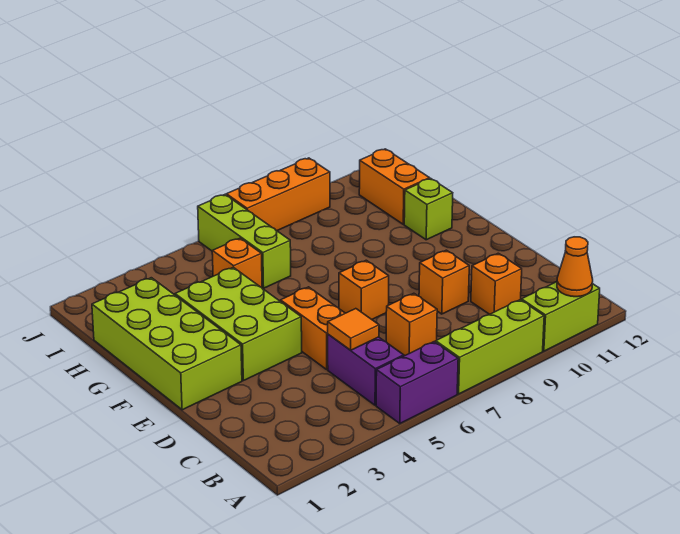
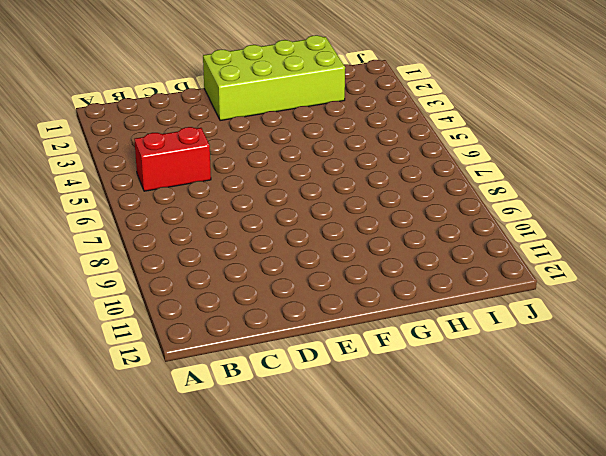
red brick B5:C5 level 1 -> purple brick B5:C5 level 1
none -> purple brick A5:A6 level 1
none -> lime brick A7:A9 level 1
none -> lime brick A10:A11 level 1

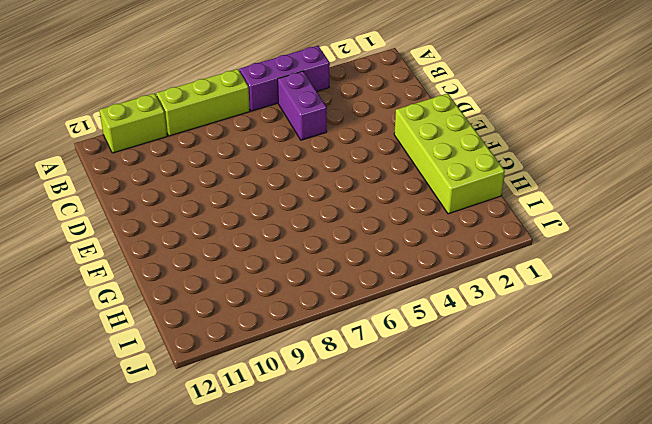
purple brick A4:A6 level 1 -> purple brick A5:A6 level 1
none -> orange brick C7 level 1
none -> orange brick C10 level 1
none -> orange brick D5:E5 level 1

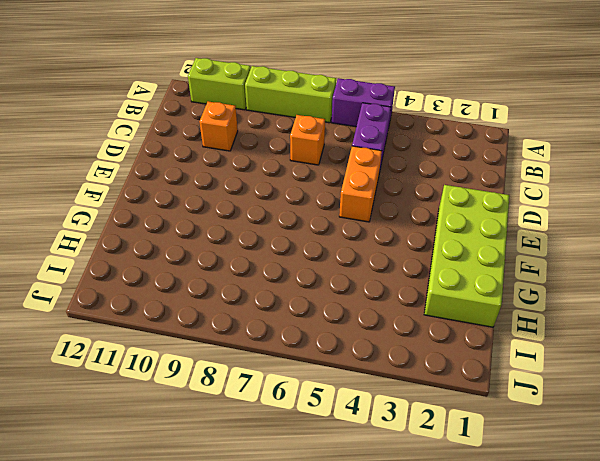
none -> orange brick D9 level 1
none -> lime brick E3:G4 level 1
none -> orange brick E7 level 1

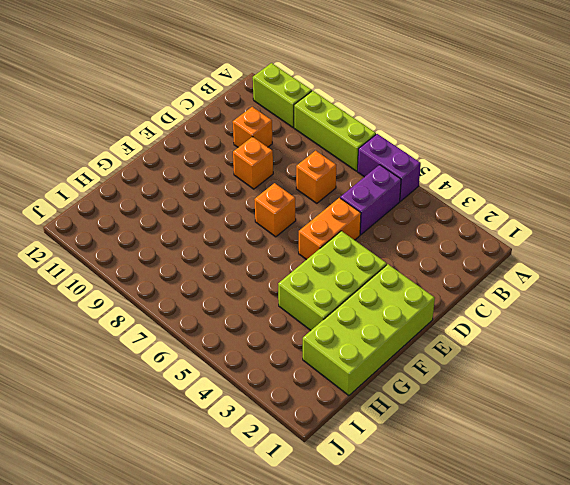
none -> lime brick G11 level 1
none -> orange brick H5 level 1
none -> lime brick H6:J6 level 1

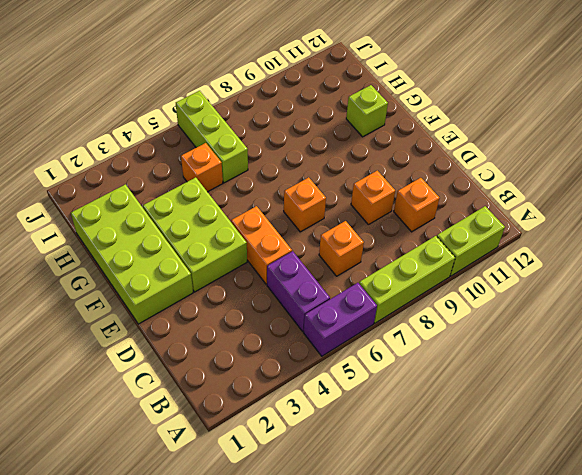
none -> orange brick H11:I11 level 1
none -> orange brick J7:J9 level 1
none -> orange cone A11 level 2

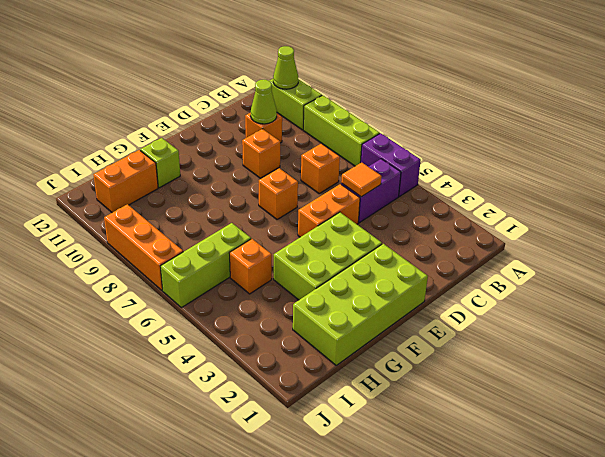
lime cone A11 level 2 -> orange cone A11 level 2
lime cone C10 level 2 -> none

